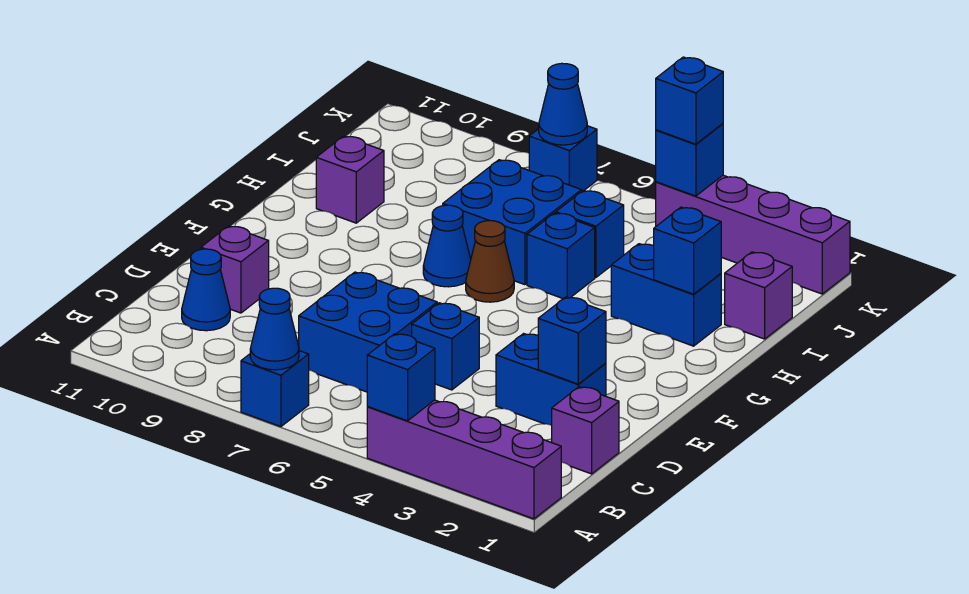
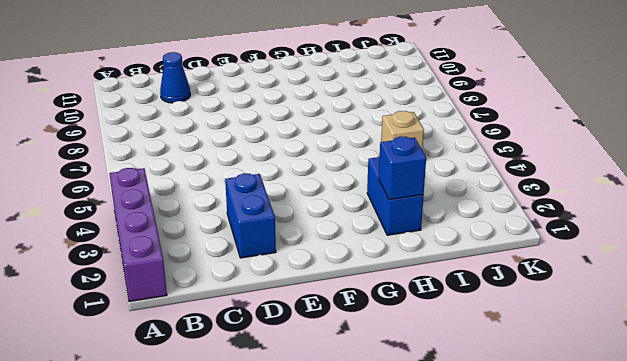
tan brick I5 level 1 -> blue brick I5 level 1
none -> blue brick A7 level 1
none -> purple brick C1 level 1
none -> blue brick C6:D7 level 1

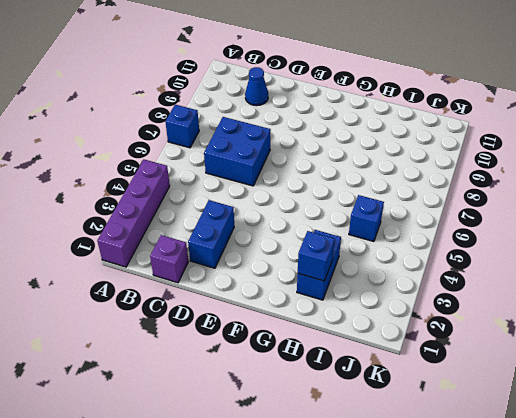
none -> blue brick D5 level 1
none -> purple brick D10 level 1
none -> brown cone G6 level 1

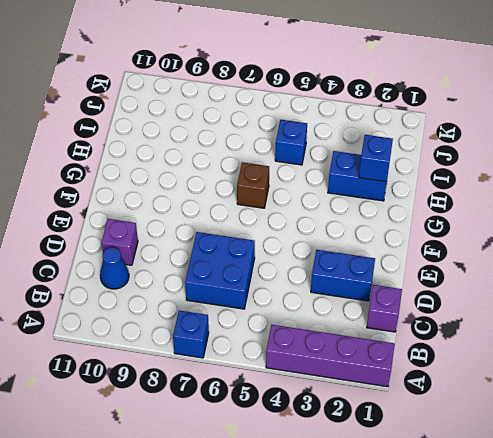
brown brick G6 level 1 -> brown cone G6 level 1
none -> blue brick D5 level 1
none -> blue cone G7 level 1
none -> blue brick H5 level 1

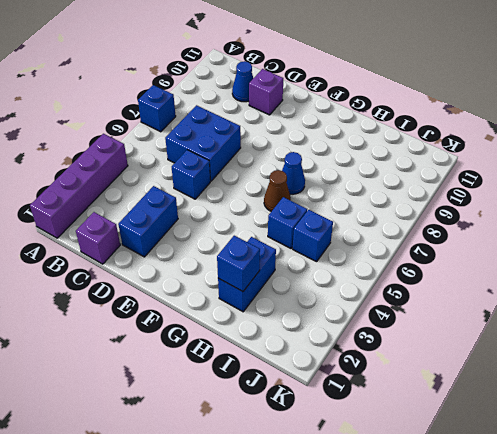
none -> blue brick H6:I7 level 1
none -> purple brick H10 level 1
none -> purple brick I1 level 1

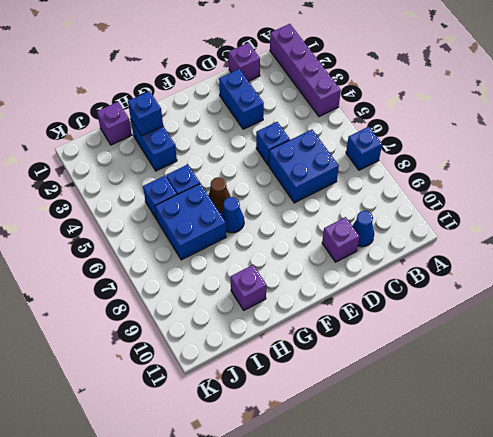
none -> purple brick K1:K4 level 1
none -> blue brick K7 level 1
none -> blue brick A4 level 2

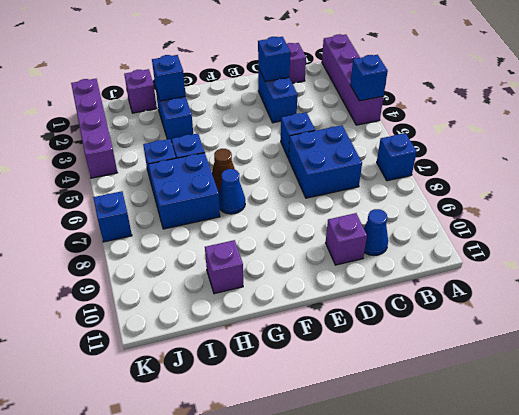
none -> blue cone A7 level 2
none -> blue brick K4 level 2
none -> blue cone K7 level 2

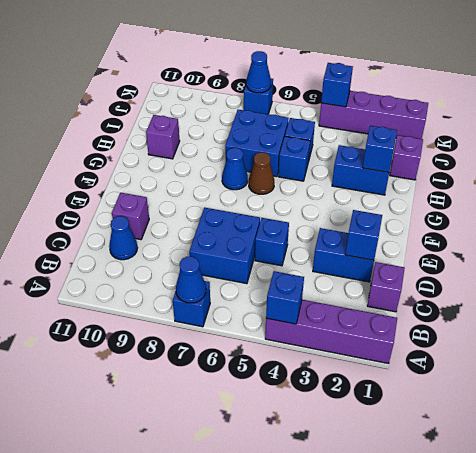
none -> blue brick K4 level 3

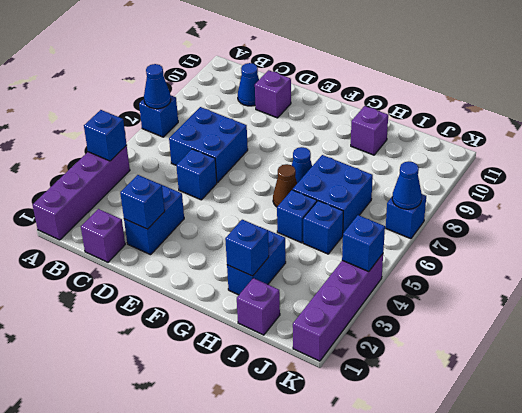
none -> blue brick K4 level 3

